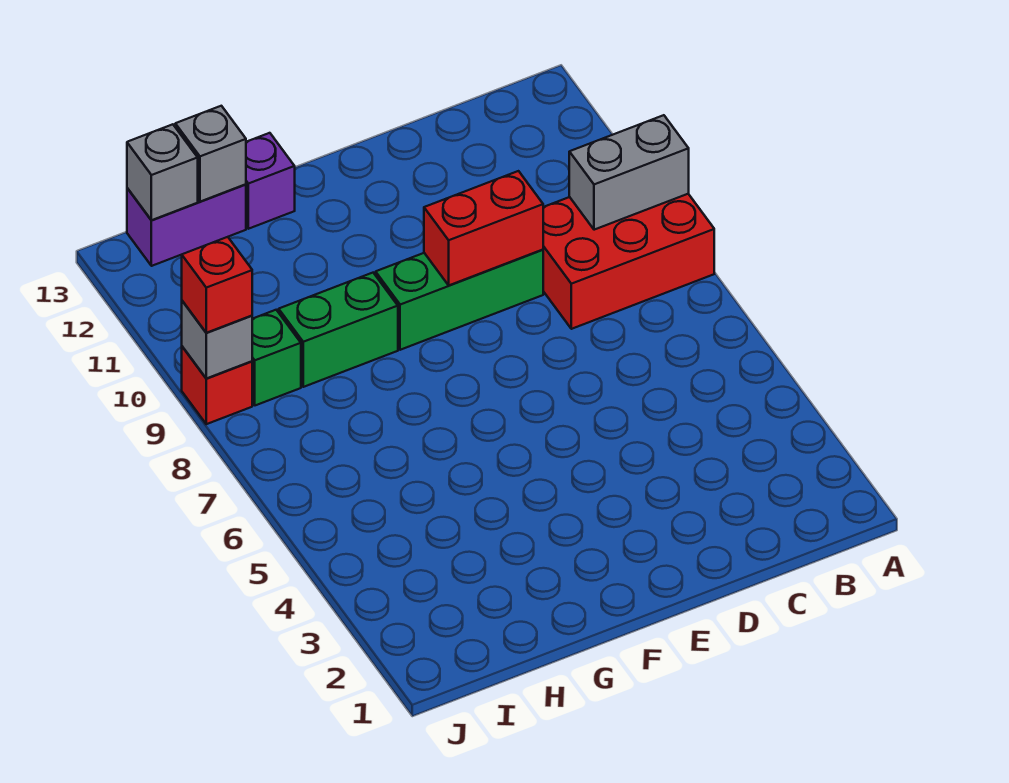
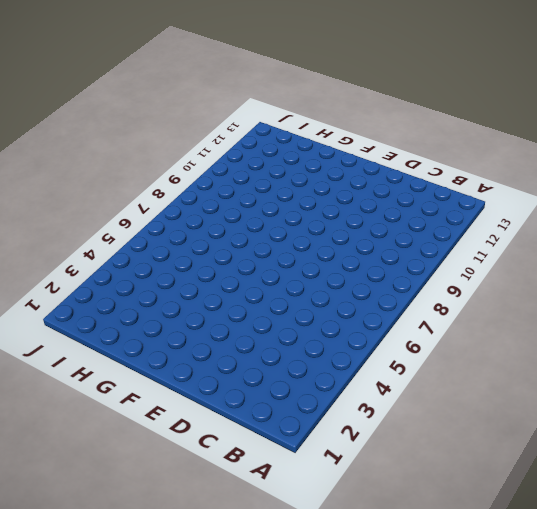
none -> red brick A8:C9 level 1
none -> green brick D9:F9 level 1
none -> green brick G9:H9 level 1

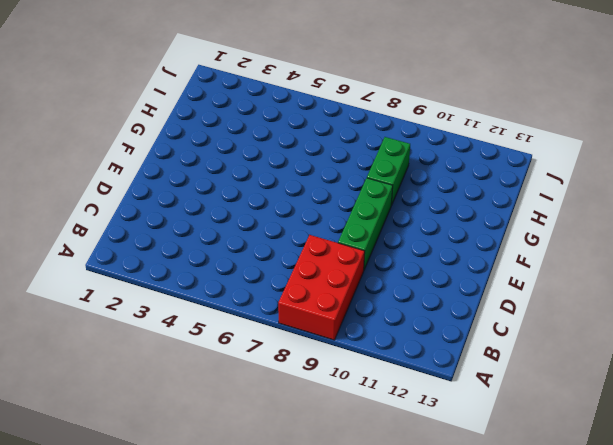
none -> purple brick G13 level 1
none -> purple brick H13:I13 level 1
none -> green brick I9 level 1

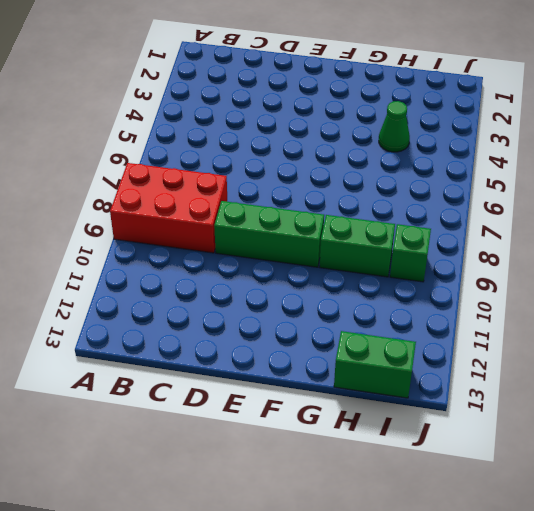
green cone H4 level 1 -> none
green brick H13:I13 level 1 -> purple brick H13:I13 level 1
none -> purple brick G13 level 1
none -> red brick J9 level 1
none -> grey brick A9:B9 level 2

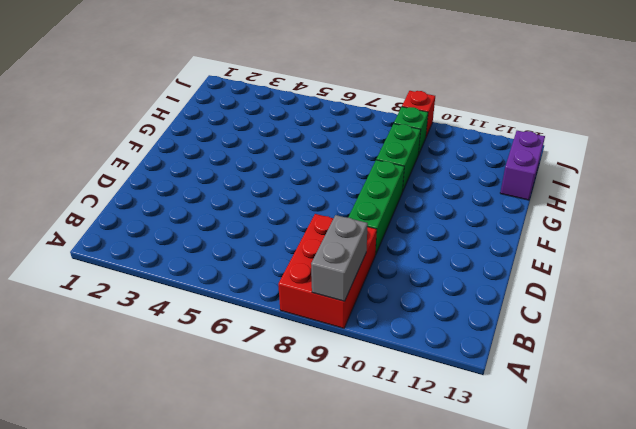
none -> purple brick G13 level 1
none -> red brick D9:E9 level 2
none -> grey brick H13 level 2

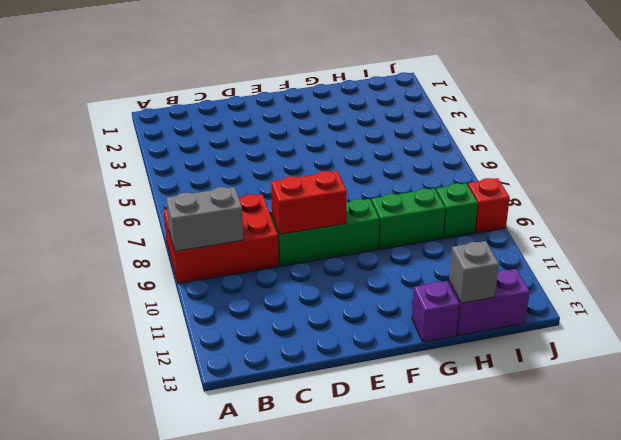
none -> grey brick I13 level 2
none -> grey brick J9 level 2
none -> red brick J9 level 3

